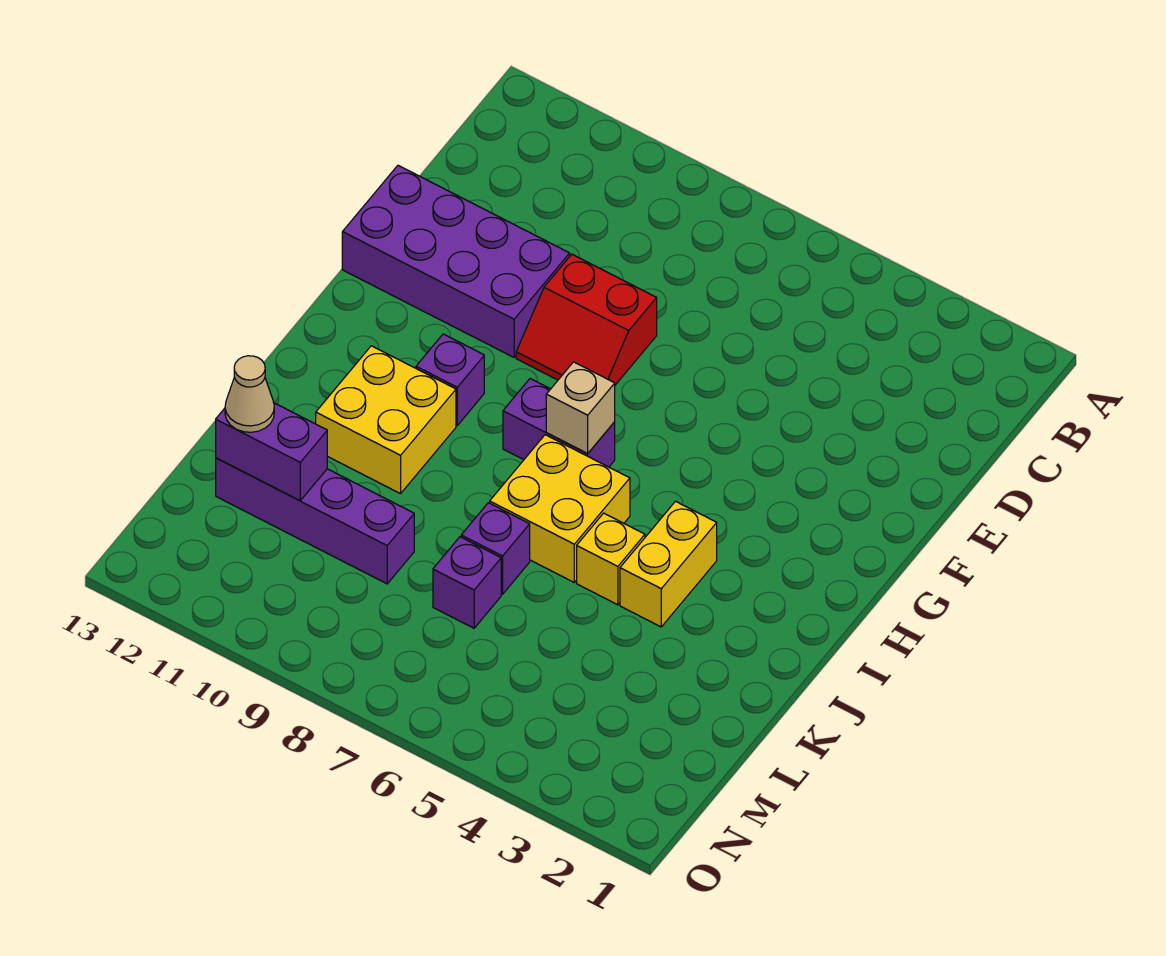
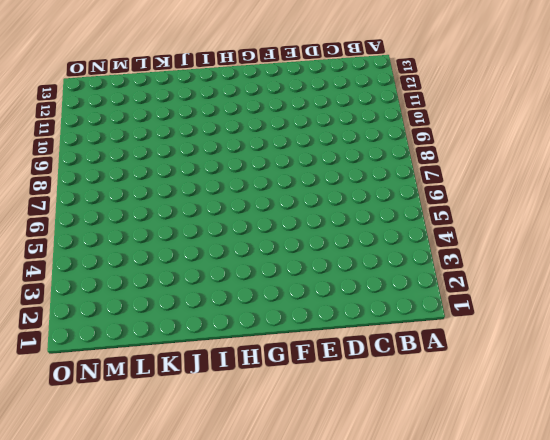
none -> red slope E8:F9 level 1 top E
none -> purple brick E10:F13 level 1
none -> purple brick H7:H8 level 1

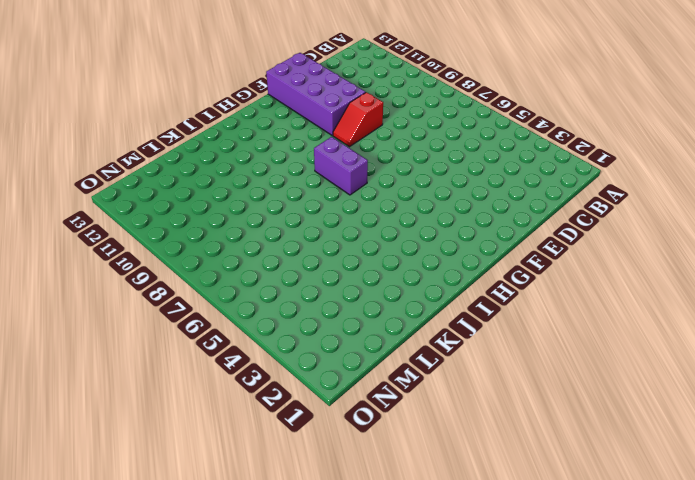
red slope E9:F9 level 1 top E -> red slope E8:F9 level 1 top E
none -> purple brick H10 level 1
none -> yellow brick I4:J4 level 1
none -> yellow brick I6:J7 level 1

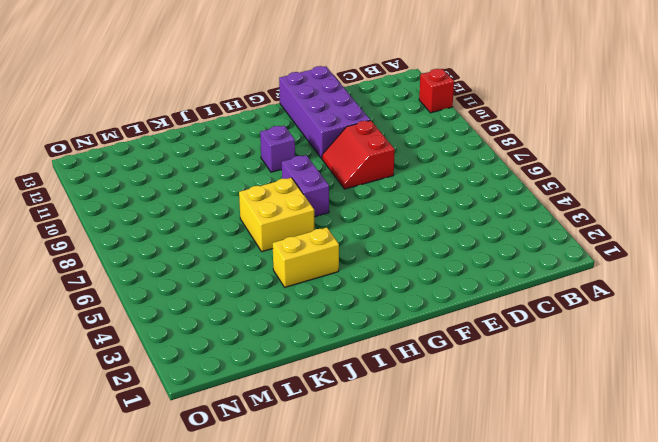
red brick A11 level 1 -> none
none -> yellow brick I10:J11 level 1
none -> yellow brick J5 level 1
none -> purple brick K7 level 1

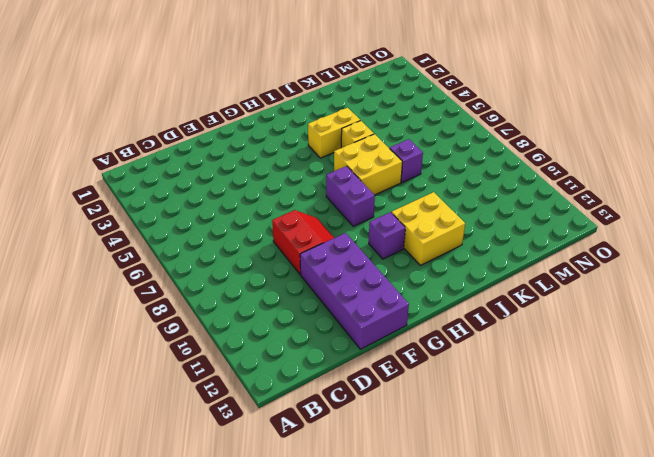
none -> purple brick L7 level 1
none -> purple brick L9:L12 level 1
none -> tan brick H7 level 2

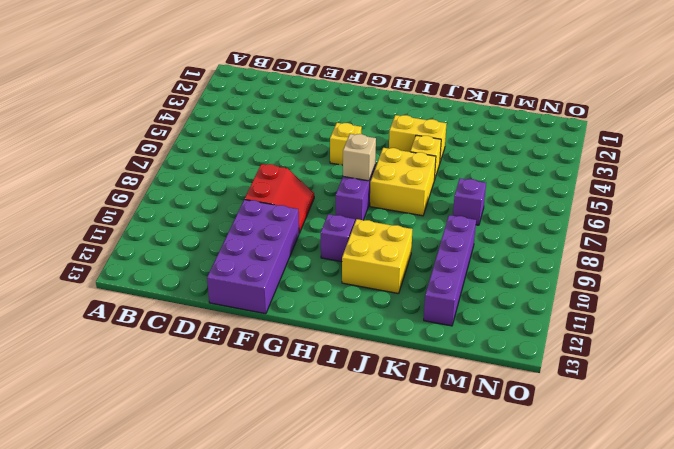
yellow brick G5 level 1 -> none
none -> purple brick K7 level 1
none -> purple brick L11:L12 level 2
none -> tan cone L12 level 3

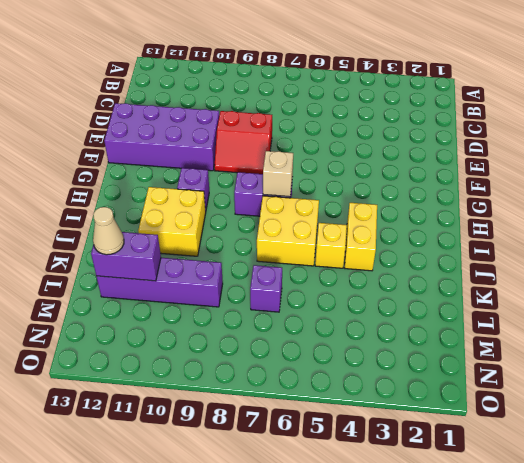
none -> purple brick K7 level 1

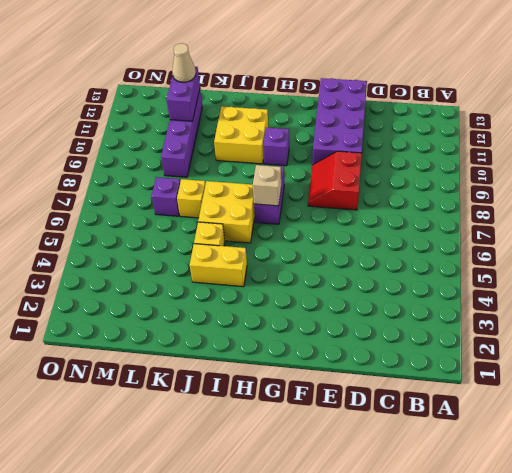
yellow brick K7 level 1 -> purple brick K7 level 1

